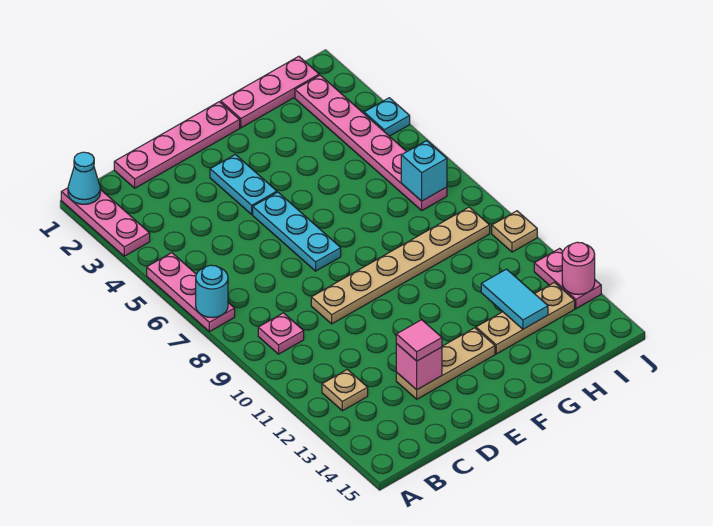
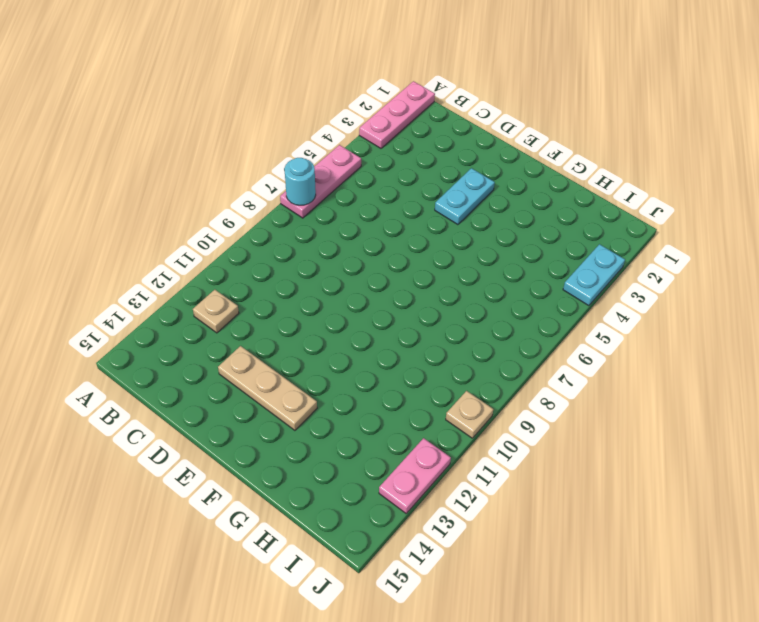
cyan plate J3:J4 level 1 -> cyan plate J4 level 1
none -> pink plate B9 level 1
none -> pink plate C1:F1 level 1
none -> tan plate D9:I9 level 1

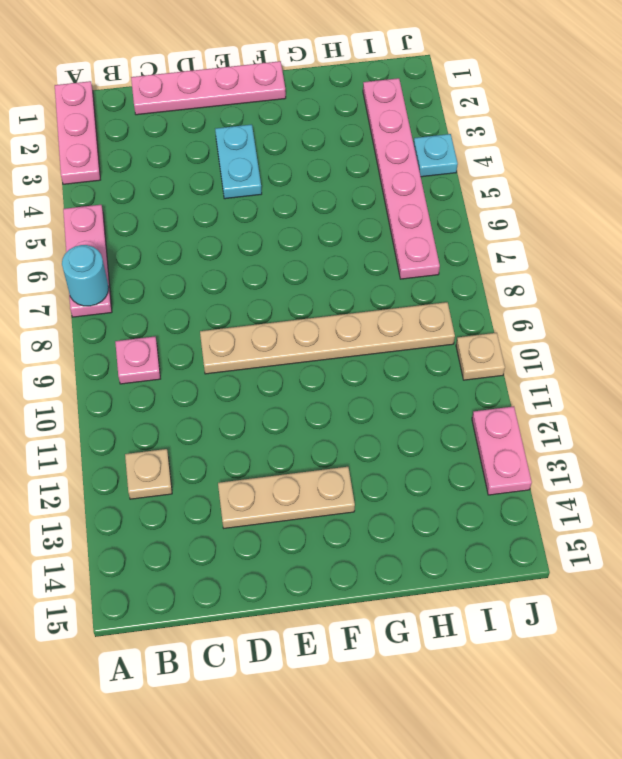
none -> cyan plate E5:E7 level 1
none -> pink plate G1:I1 level 1
none -> tan plate G13:I13 level 1

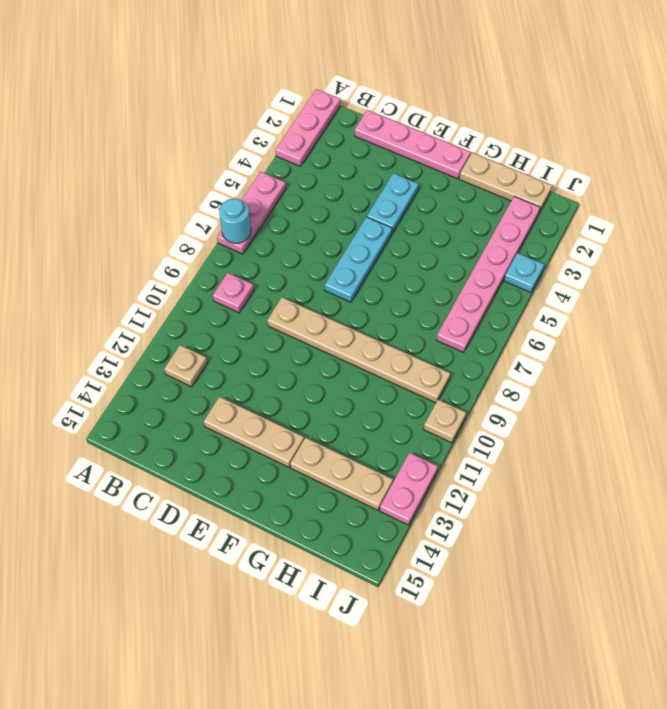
tan plate G1:I1 level 1 -> pink plate G1:I1 level 1
none -> cyan cone A1 level 2
none -> pink brick D13 level 2
none -> cyan tile H12:H13 level 2

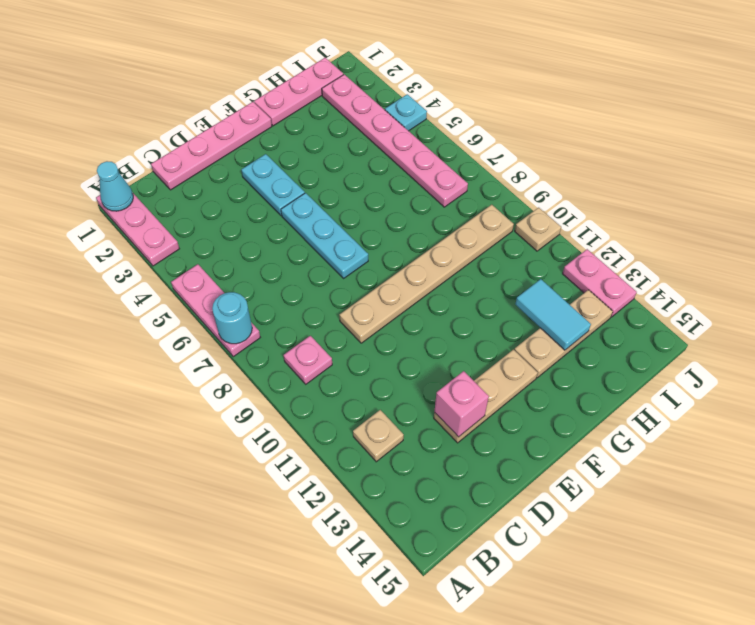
none -> cyan brick I7 level 2
none -> pink round brick J13 level 2
none -> pink tile D13 level 3

